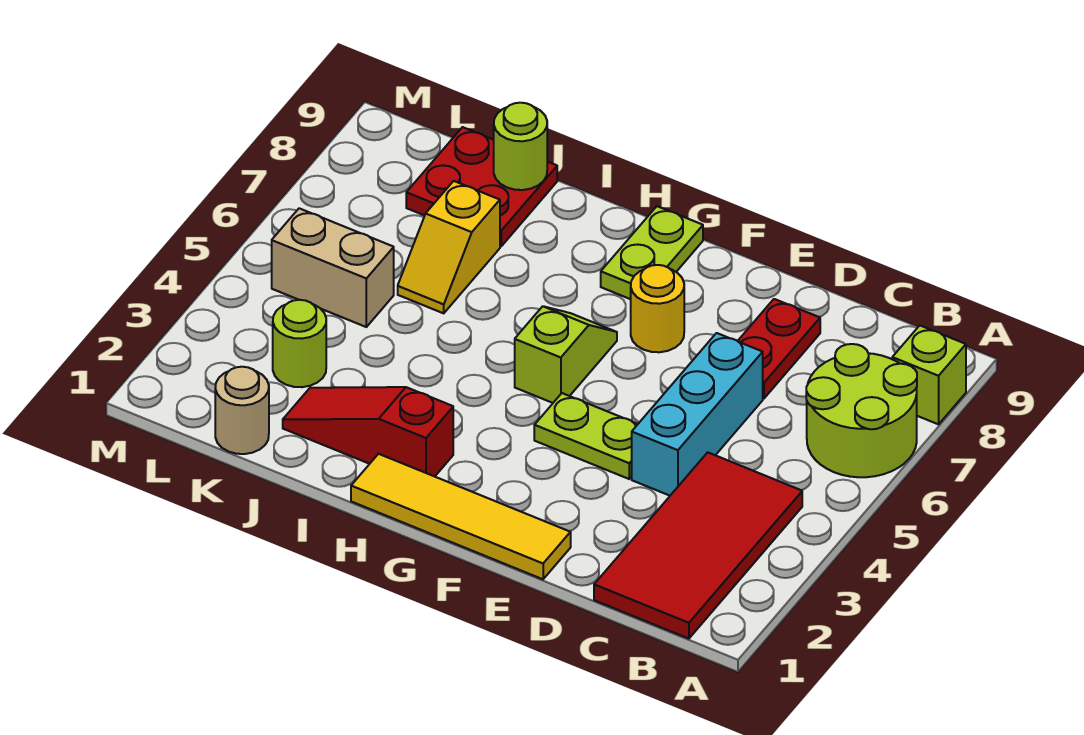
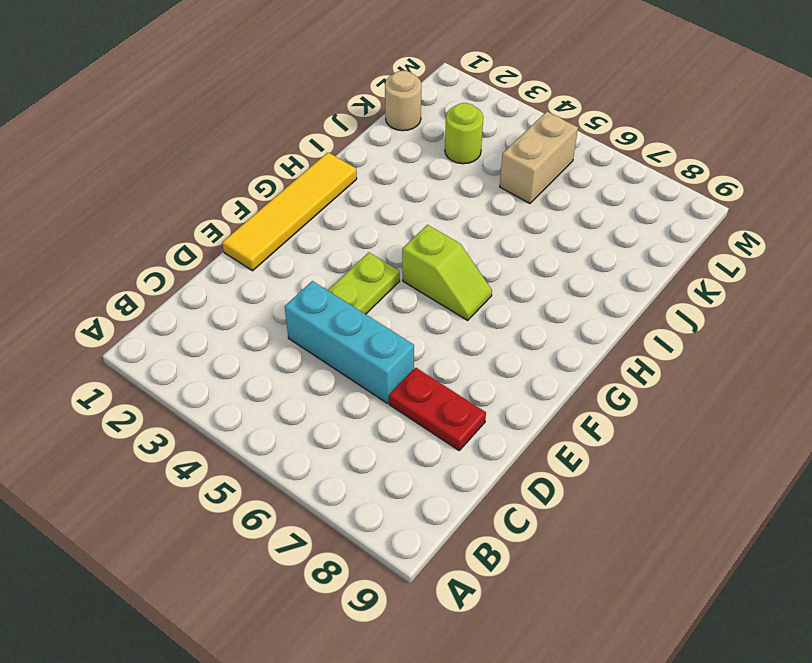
none -> lime round brick A6:B7 level 1
none -> lime brick A8 level 1
none -> red tile B1:C4 level 1

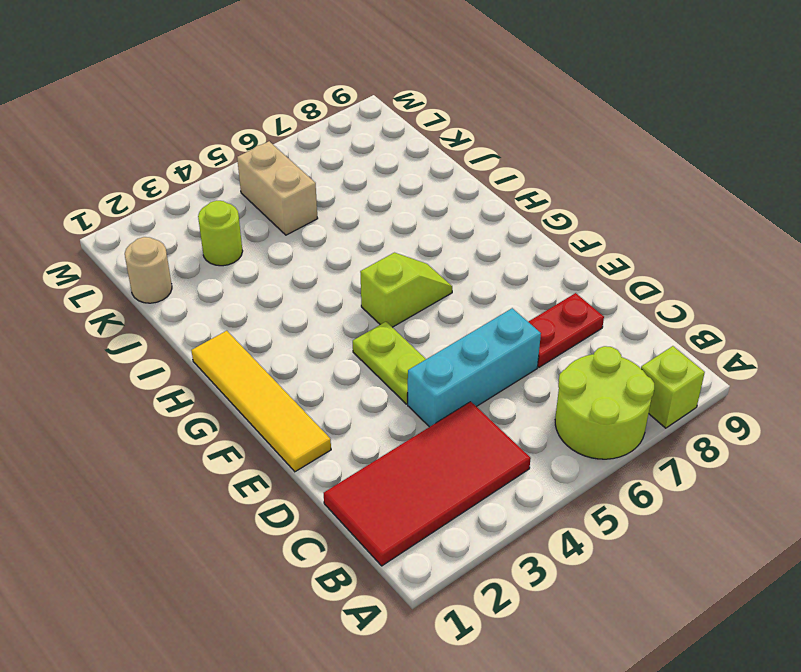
none -> yellow round brick F7 level 1
none -> lime plate G8:G9 level 1
none -> red slope H2:J2 level 1 top H

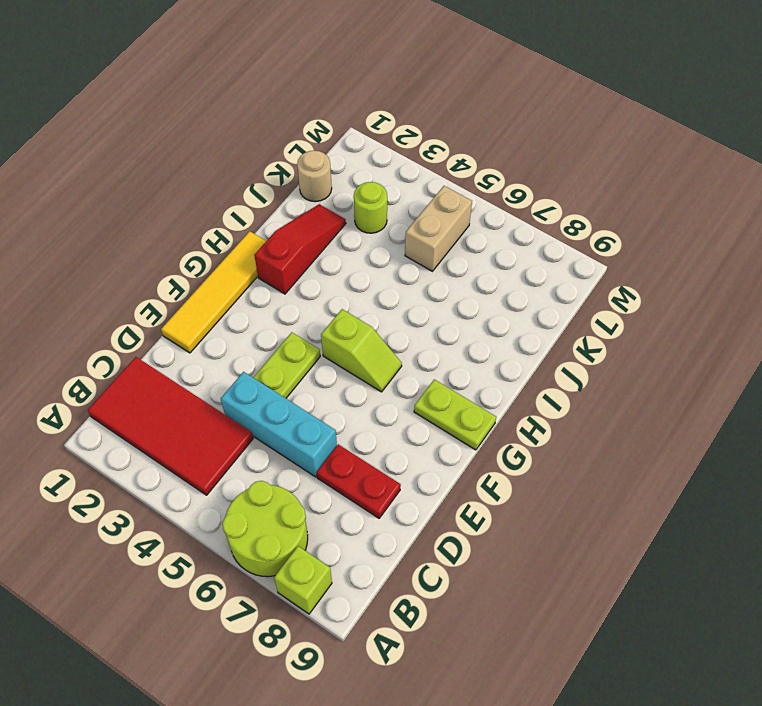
none -> yellow round brick F7 level 1
none -> yellow slope J6:J7 level 1 top 7
none -> red plate J8:K9 level 1

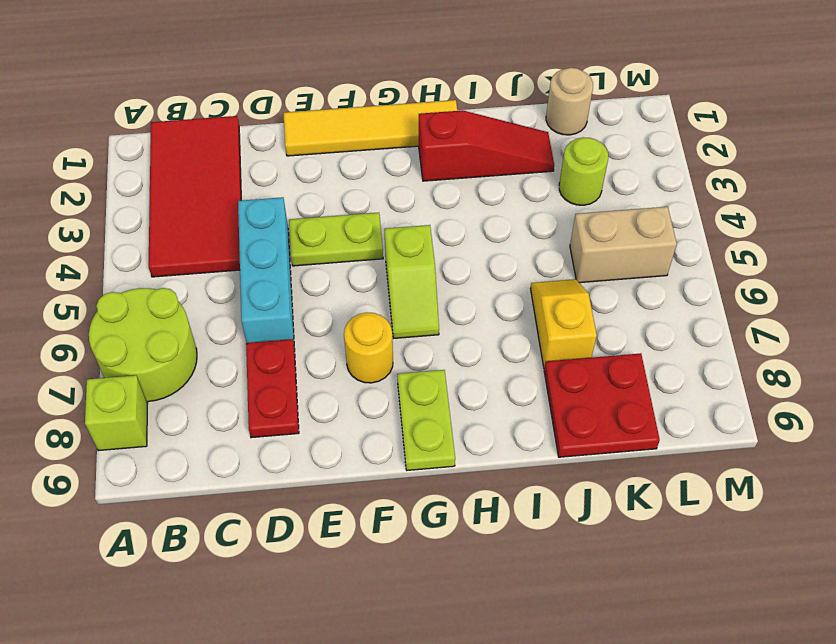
none -> lime round brick J9 level 2

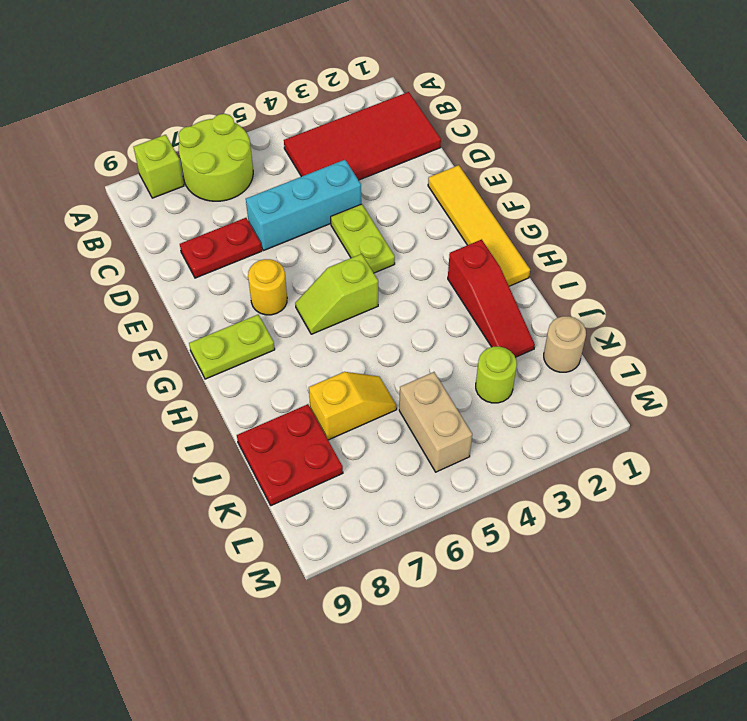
none -> lime round brick J9 level 2

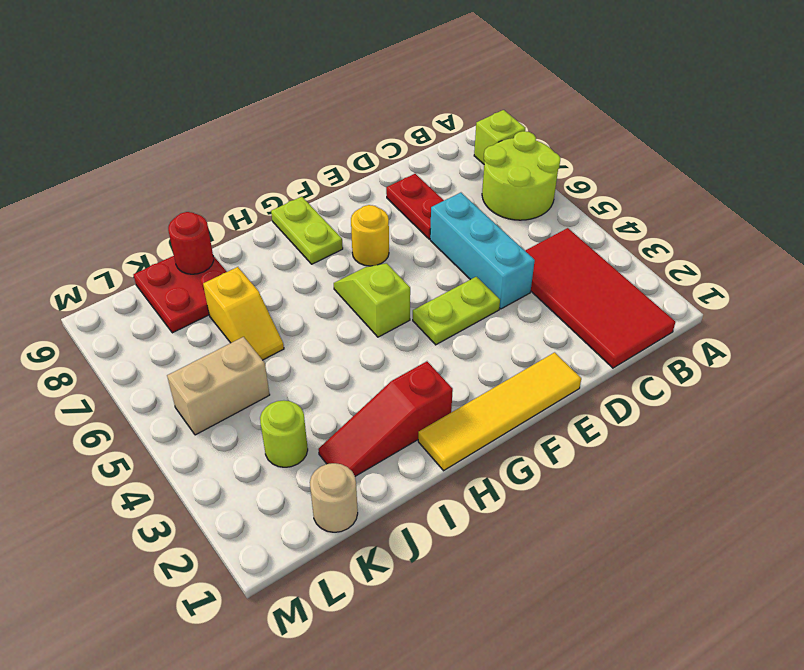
red round brick J9 level 2 -> lime round brick J9 level 2

